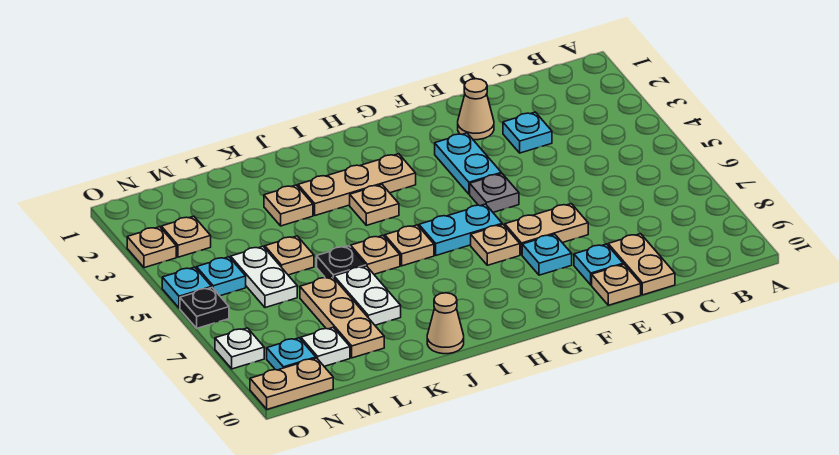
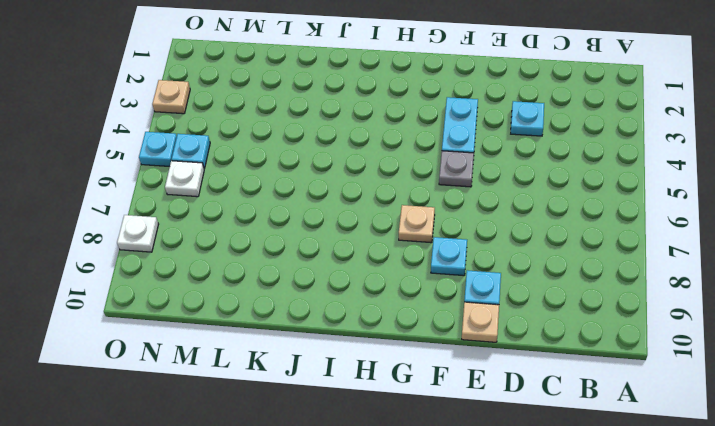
white plate N6 level 1 -> white plate M9 level 1
none -> tan plate D9:D10 level 1
none -> tan cone E2 level 1
none -> tan plate E7:F7 level 1
none -> cyan plate G6:H6 level 1

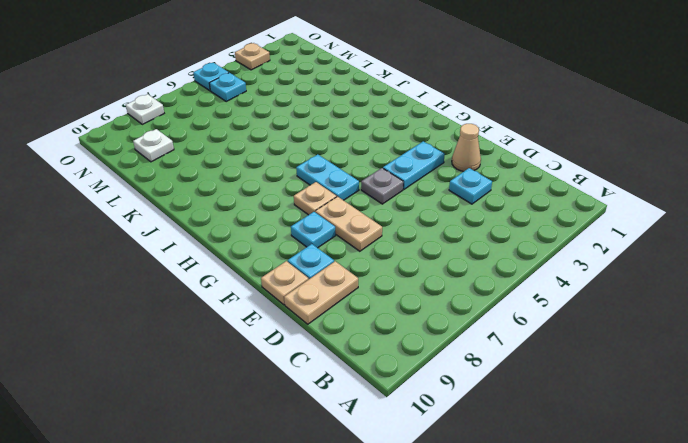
none -> tan plate H3:J3 level 1
none -> tan plate I4 level 1
none -> tan plate I6 level 1
none -> tan plate J6 level 1

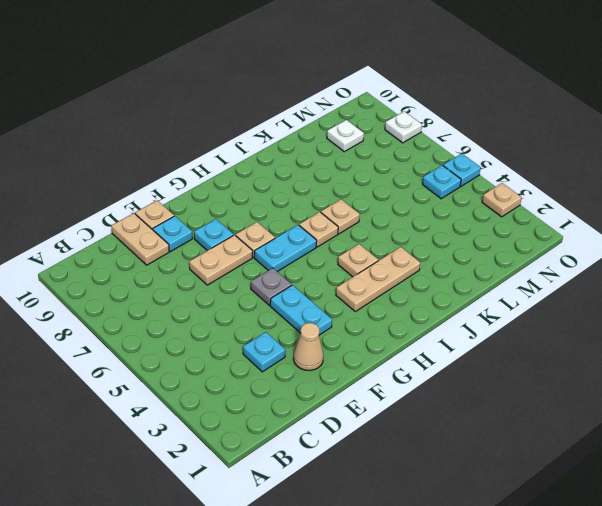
none -> tan cone J10 level 1
none -> tan plate K3 level 1
none -> black plate K6 level 1
none -> white plate K7:K8 level 1

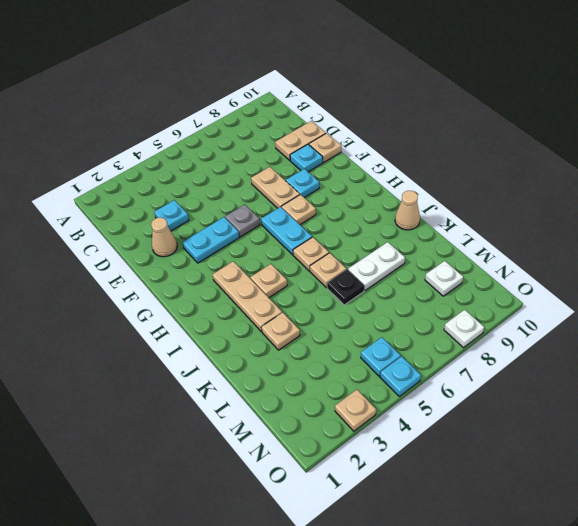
none -> tan plate L5 level 1
none -> tan plate L7:L9 level 1
none -> white plate M5:M6 level 1
none -> tan plate N3 level 1

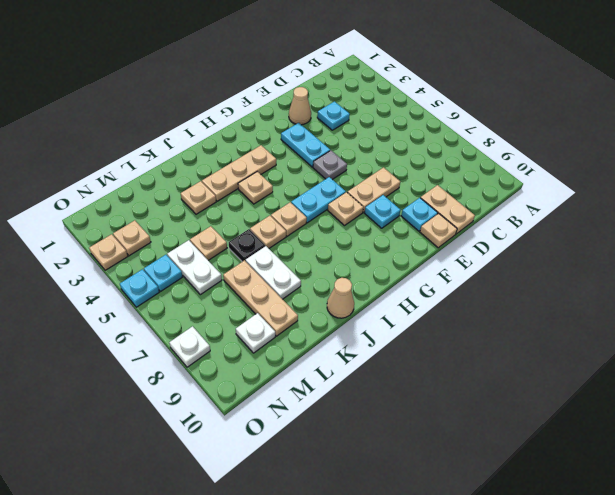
none -> cyan plate N9 level 1
none -> tan plate N10:O10 level 1
none -> black plate O6 level 1

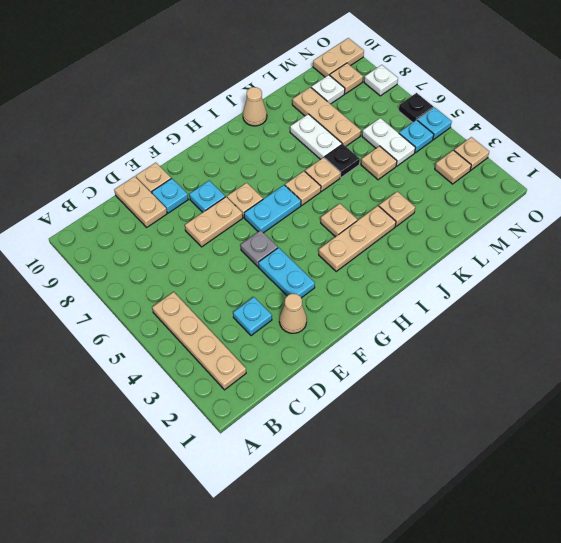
tan plate B2:B5 level 1 -> none
tan plate N9 level 1 -> cyan plate N9 level 1

